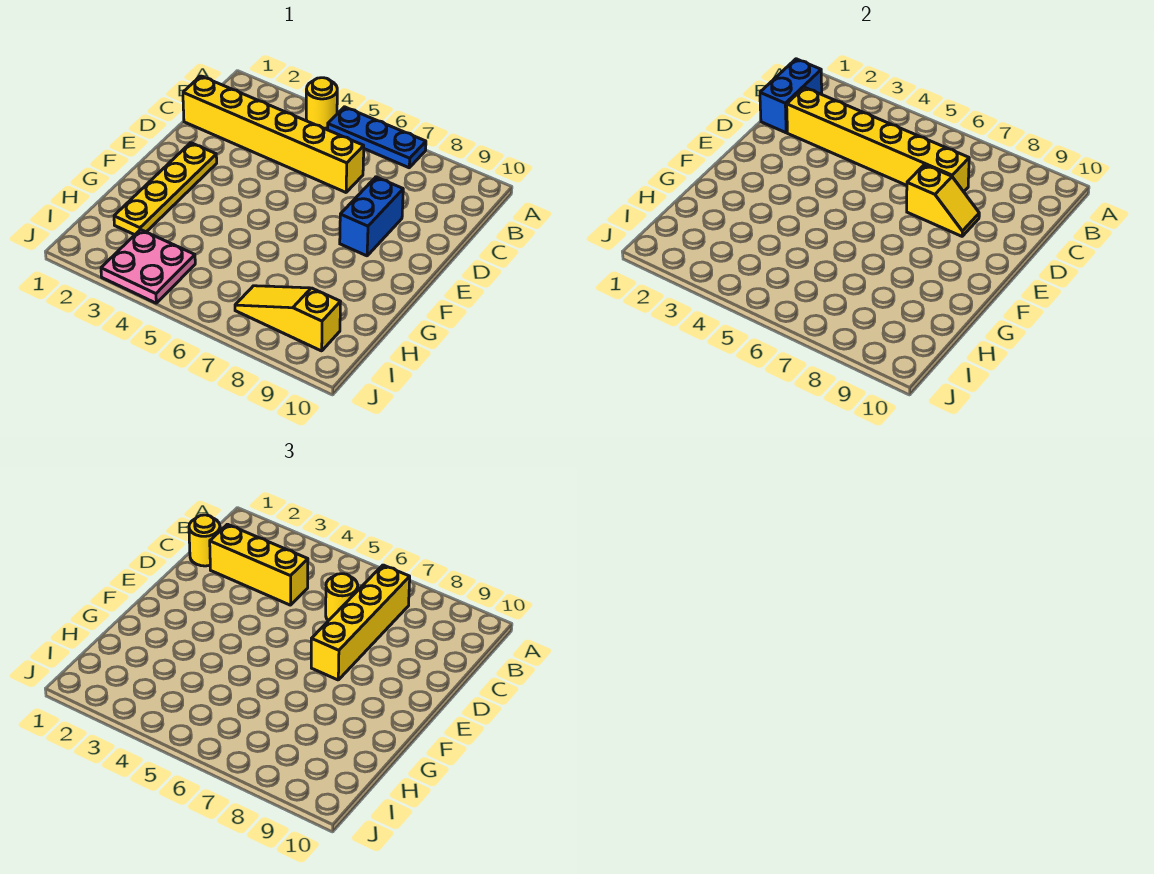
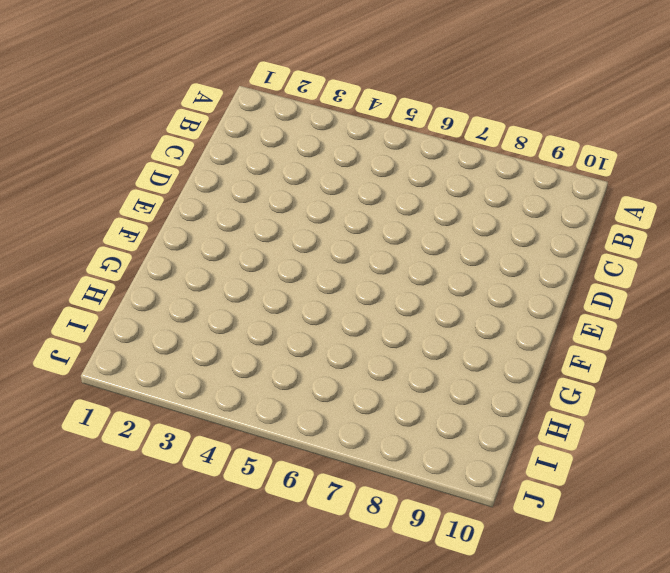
none -> yellow round brick A4 level 1
none -> blue plate A5:A7 level 1
none -> yellow brick C1:C6 level 1

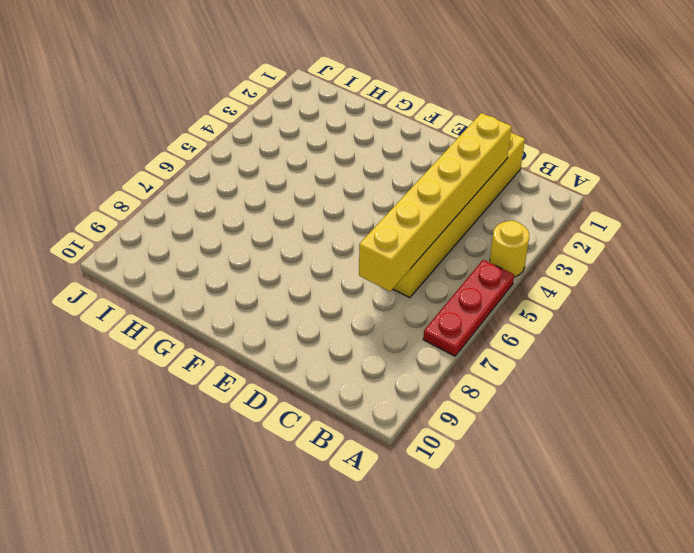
red plate A5:A7 level 1 -> blue plate A5:A7 level 1
none -> blue brick D8:E8 level 1
none -> yellow plate E2:H2 level 1
none -> pink plate I3:J4 level 1

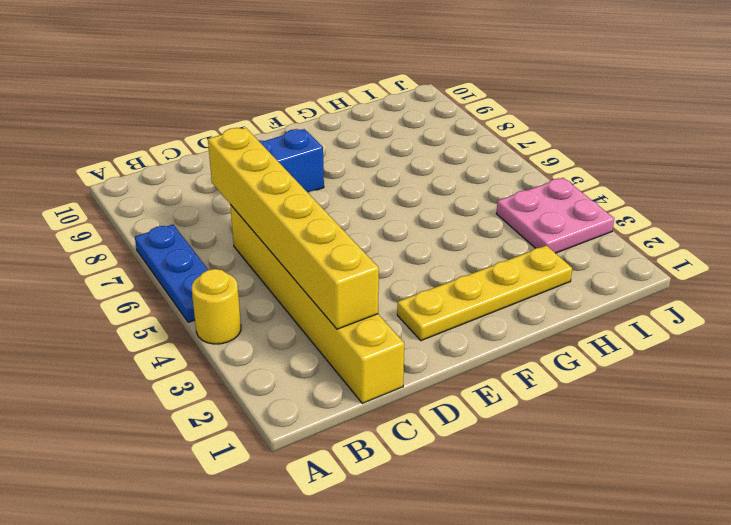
none -> yellow slope I7:I9 level 1 top 9
none -> blue brick B1:C1 level 2
none -> yellow slope D7:D8 level 2 top 7

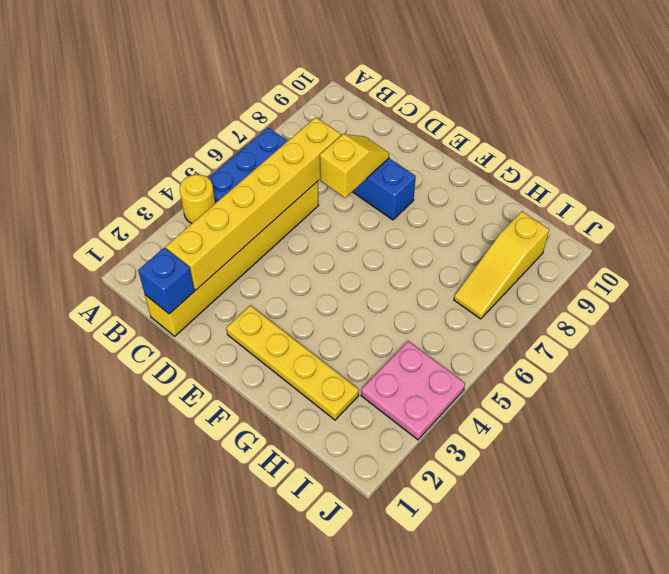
blue brick C1 level 2 -> blue brick B1:C1 level 2
none -> yellow brick B7:E7 level 3
none -> yellow round brick C1 level 3
none -> yellow brick C2:C4 level 3

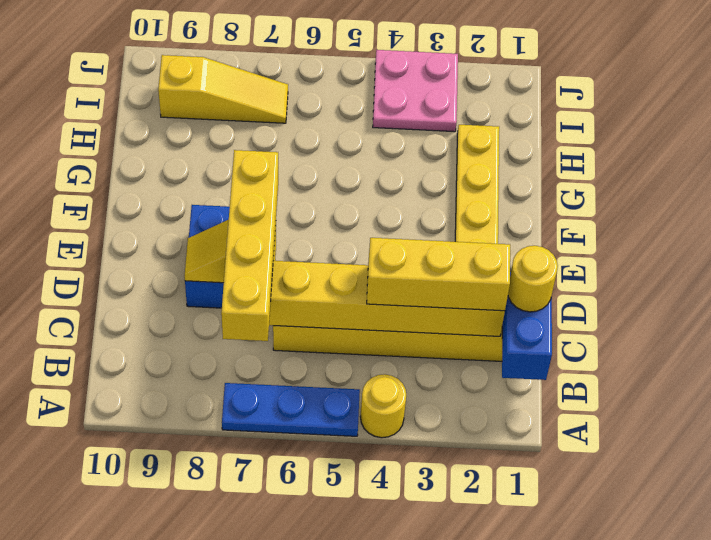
none -> yellow round brick C6 level 3

